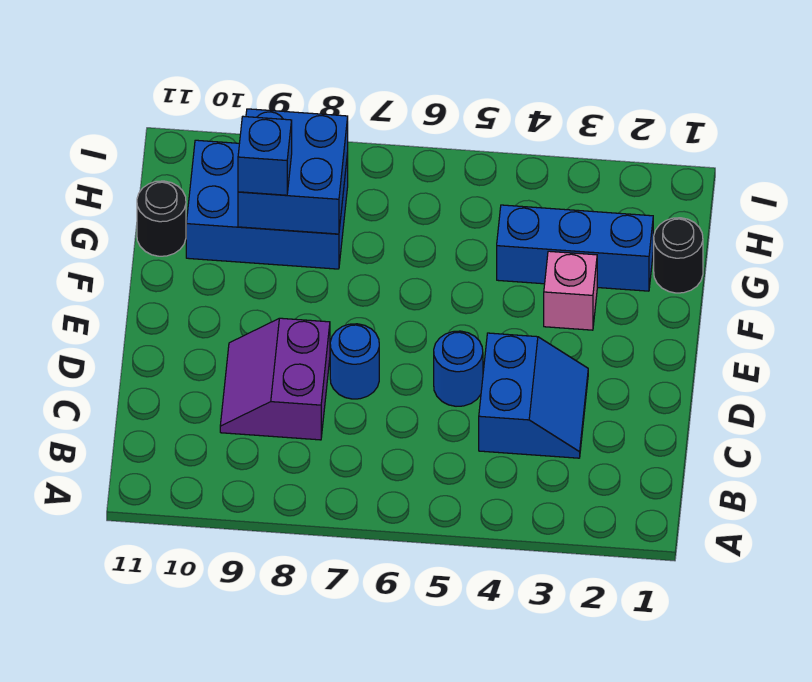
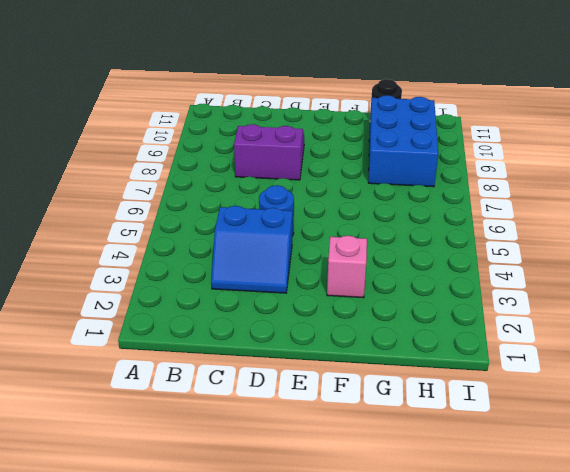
none -> blue round brick D7 level 1
none -> black round brick G1 level 1

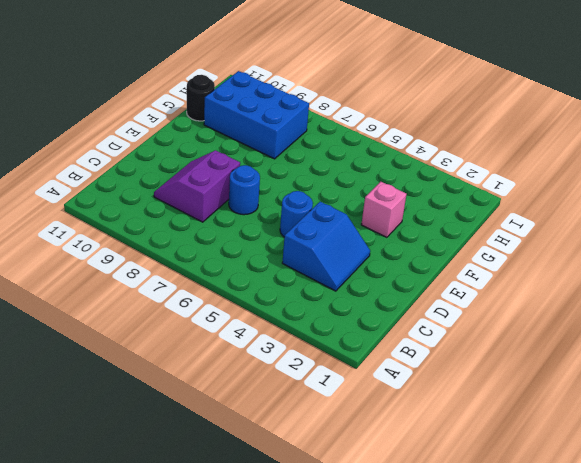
none -> black round brick G1 level 1
none -> blue brick G2:G4 level 1

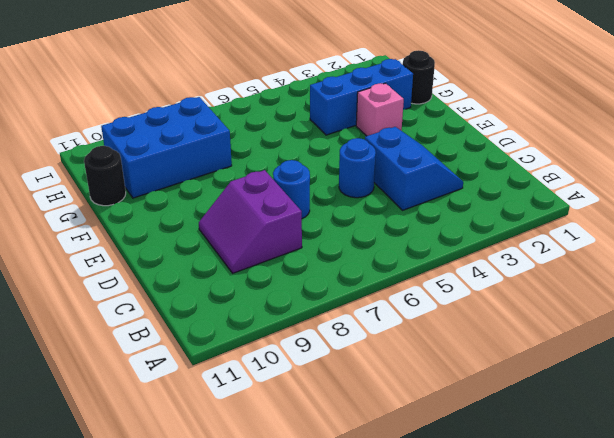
none -> blue brick G8:H9 level 2
none -> blue brick G9 level 3

